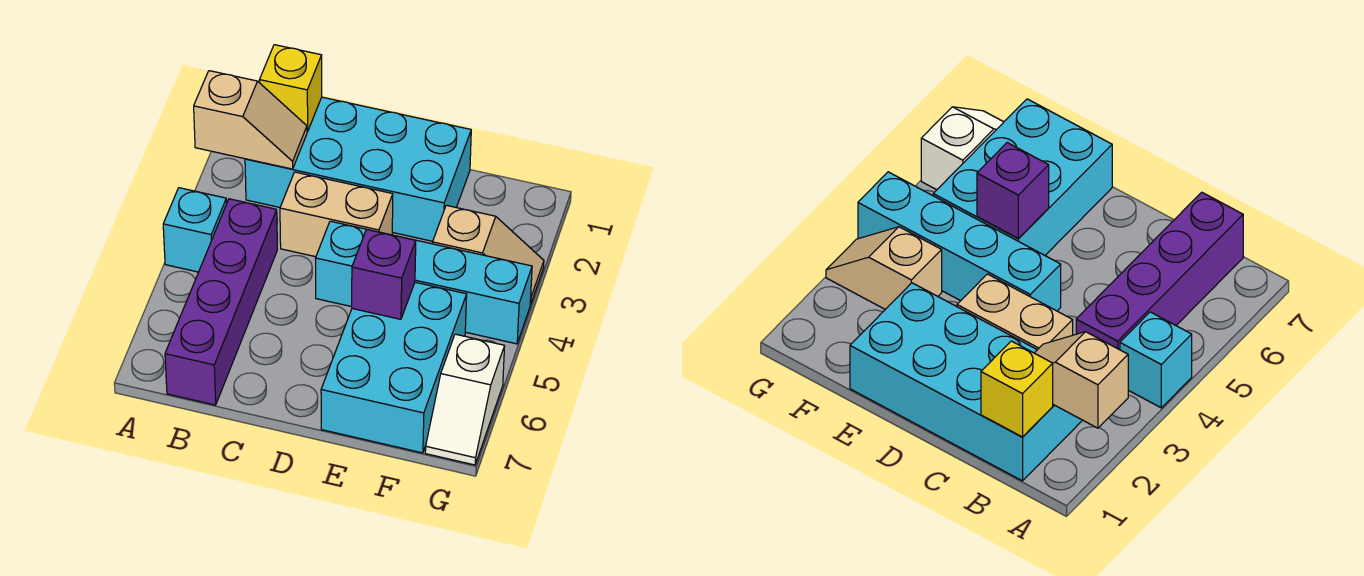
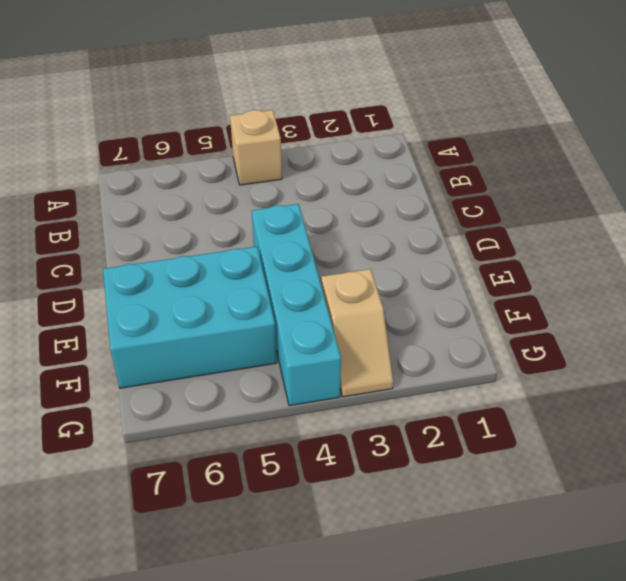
tan brick A4 level 1 -> cyan brick A4 level 1
none -> cyan brick B1:E2 level 1
none -> purple brick B4:B7 level 1

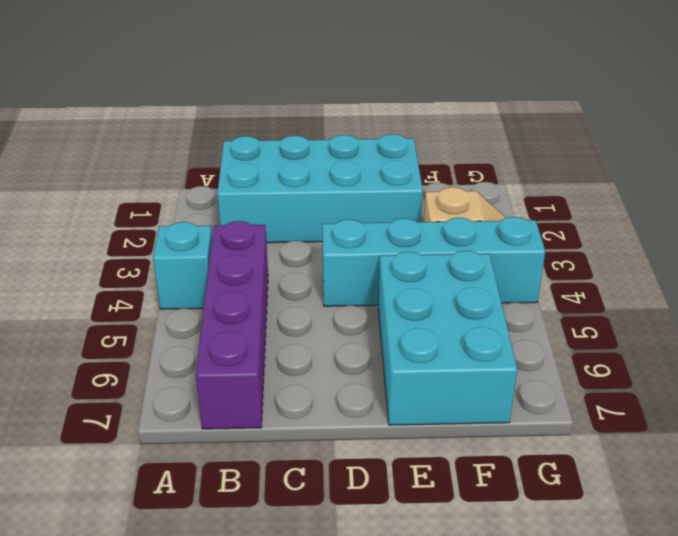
none -> tan brick C3:D3 level 1
none -> white slope G6:G7 level 1 top 6

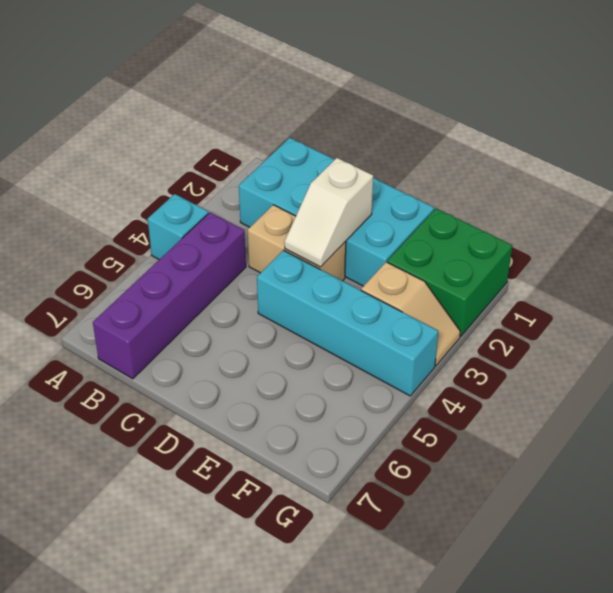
white slope D2:D3 level 2 top 2 -> white slope G6:G7 level 1 top 6
green brick F1:G2 level 1 -> none
none -> cyan brick E5:F7 level 1
none -> tan slope A2:B2 level 2 top A

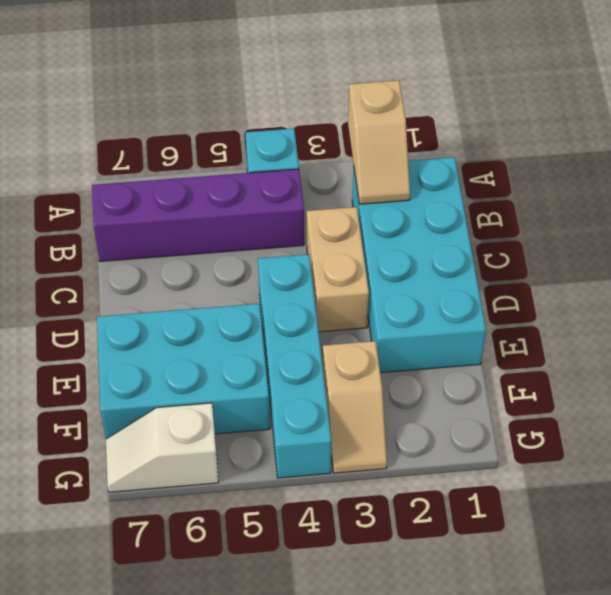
none -> yellow brick B1 level 2
none -> purple brick E5 level 2

